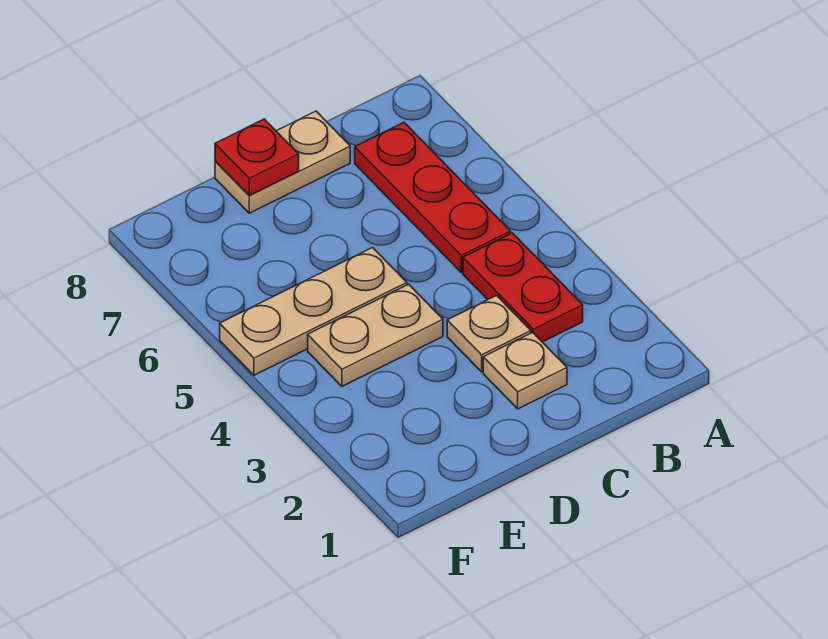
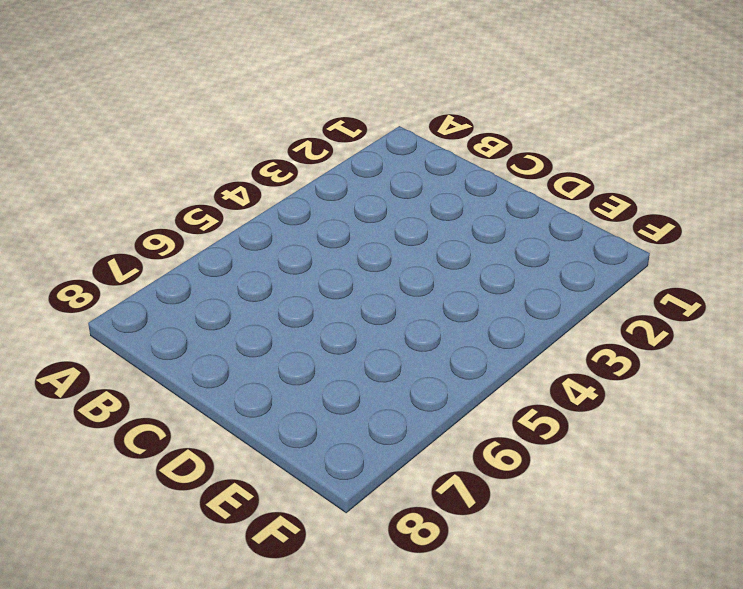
none -> red plate B3:B4 level 1
none -> red plate B5:B7 level 1

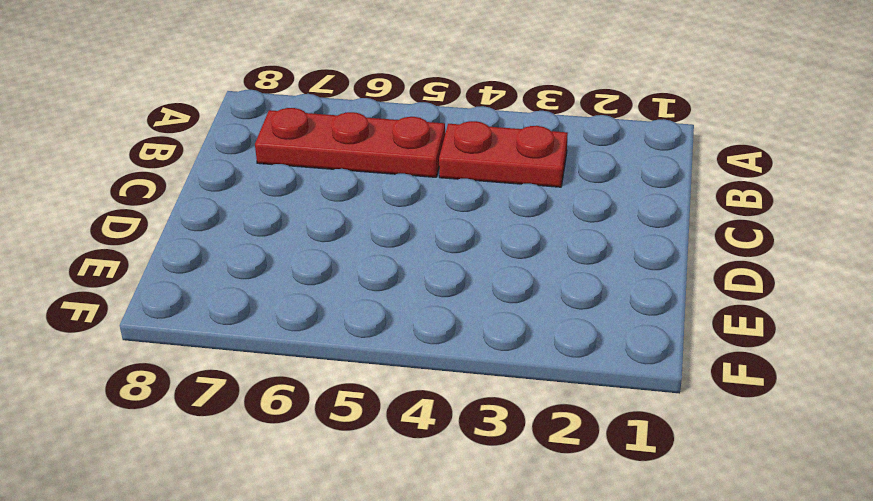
none -> tan plate C2 level 1
none -> tan plate C3 level 1

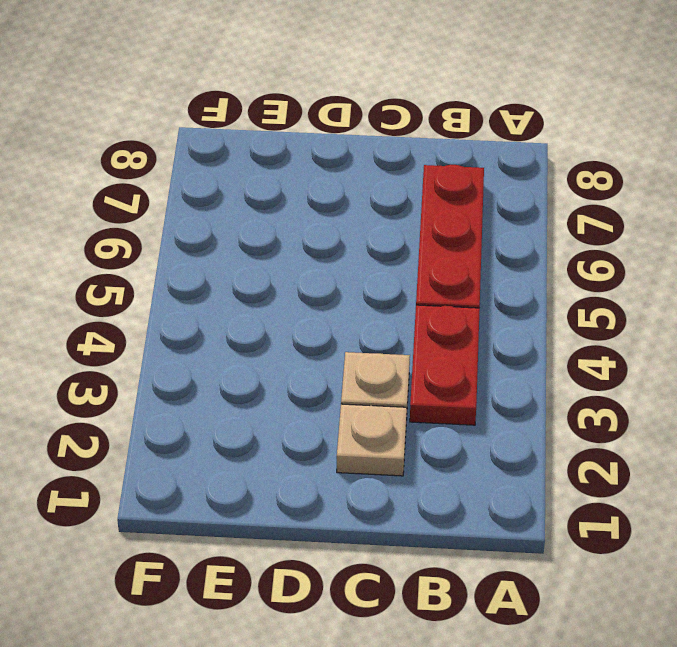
none -> tan plate C8:D8 level 1
none -> tan plate D4:E4 level 1

